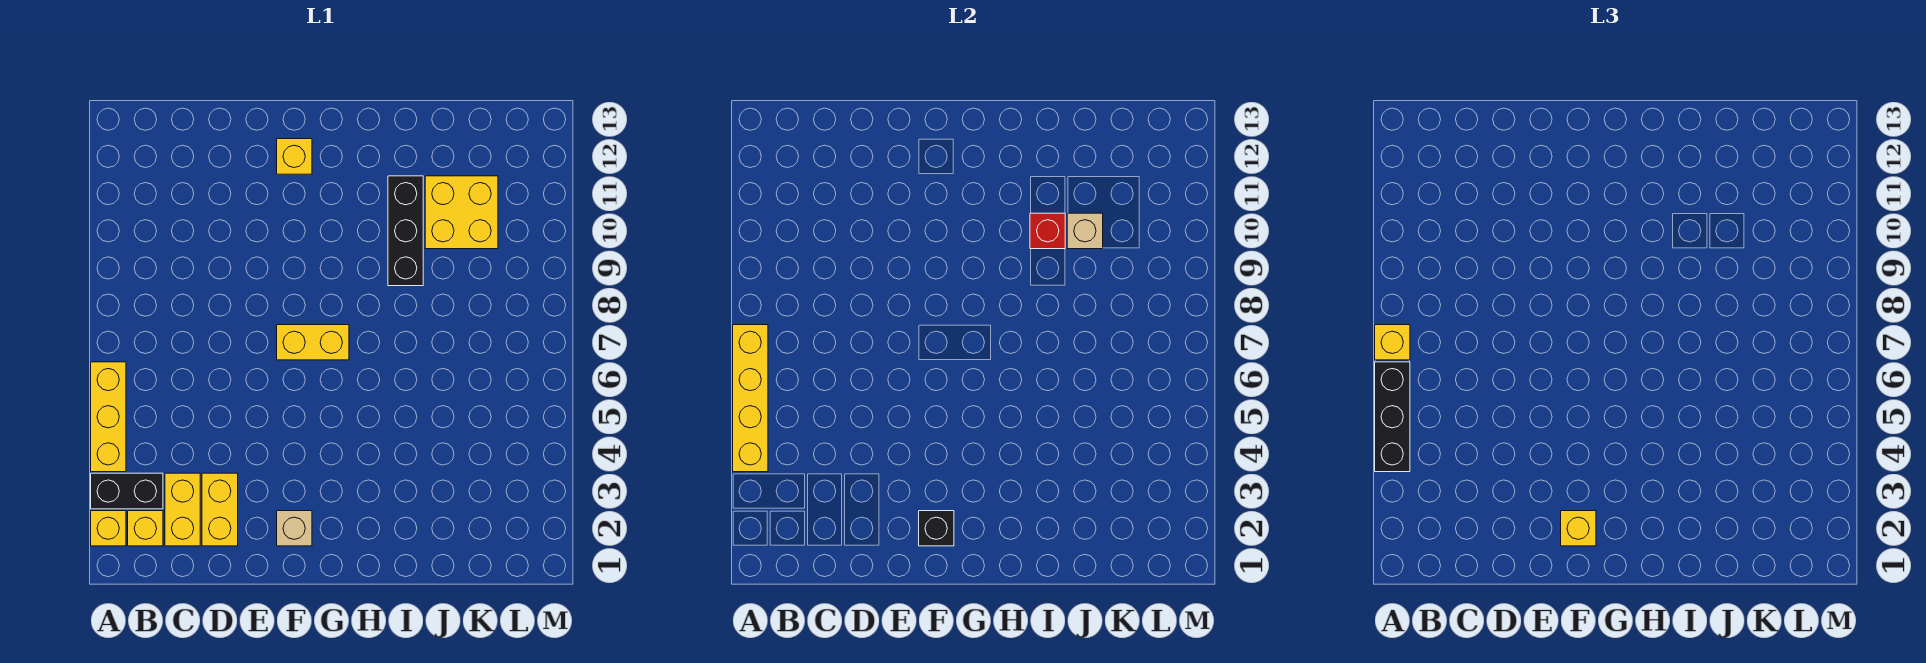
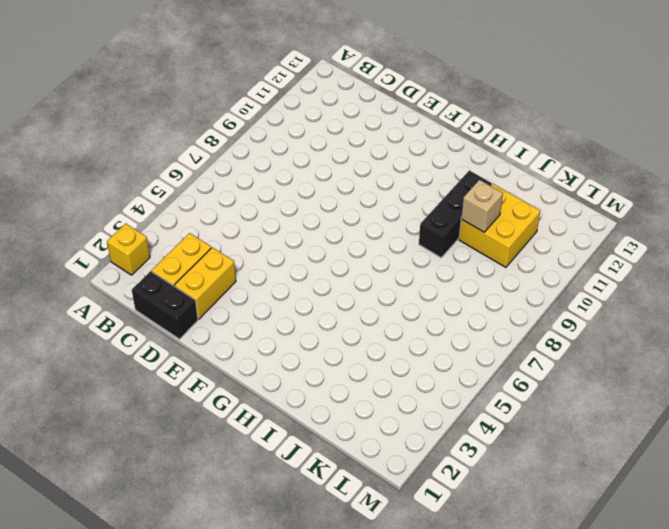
black brick C1:D1 level 1 -> black brick A3:B3 level 1
none -> yellow brick A4:A6 level 1
none -> yellow brick B2 level 1
none -> tan brick F2 level 1

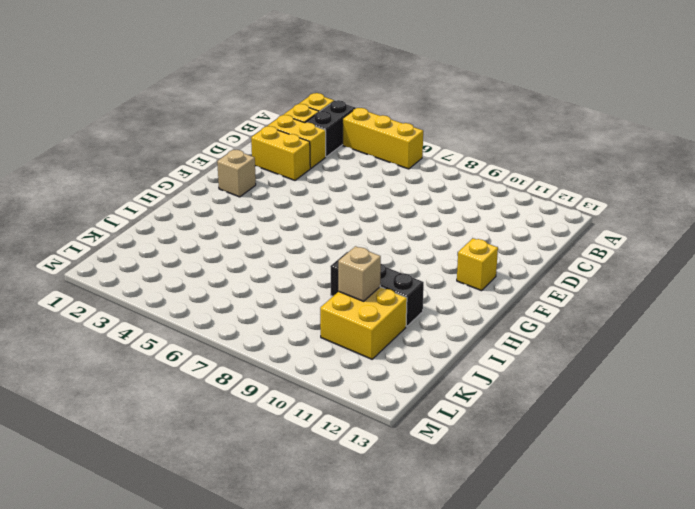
none -> yellow brick F7:G7 level 1
none -> yellow brick A4:A7 level 2
none -> black brick F2 level 2

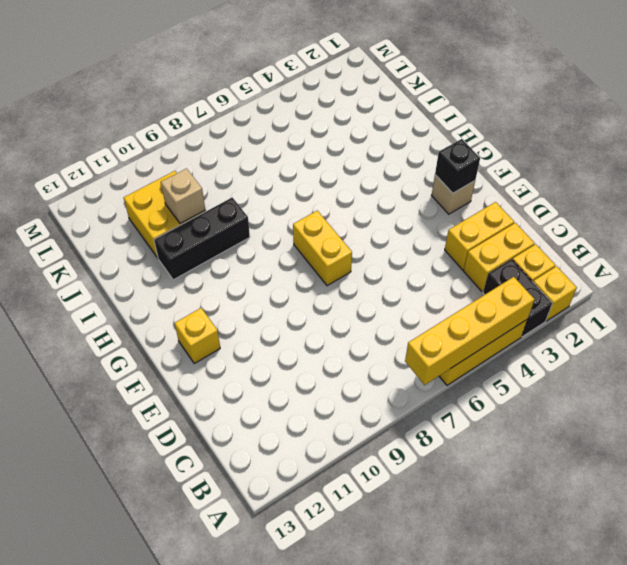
none -> red brick I10 level 2
none -> black brick A4:A6 level 3
none -> yellow brick A7 level 3

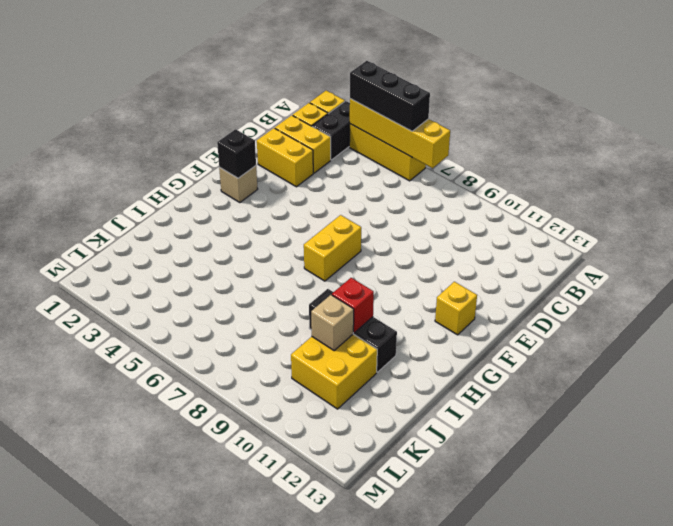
none -> yellow brick A7 level 3
none -> yellow brick F2 level 3

